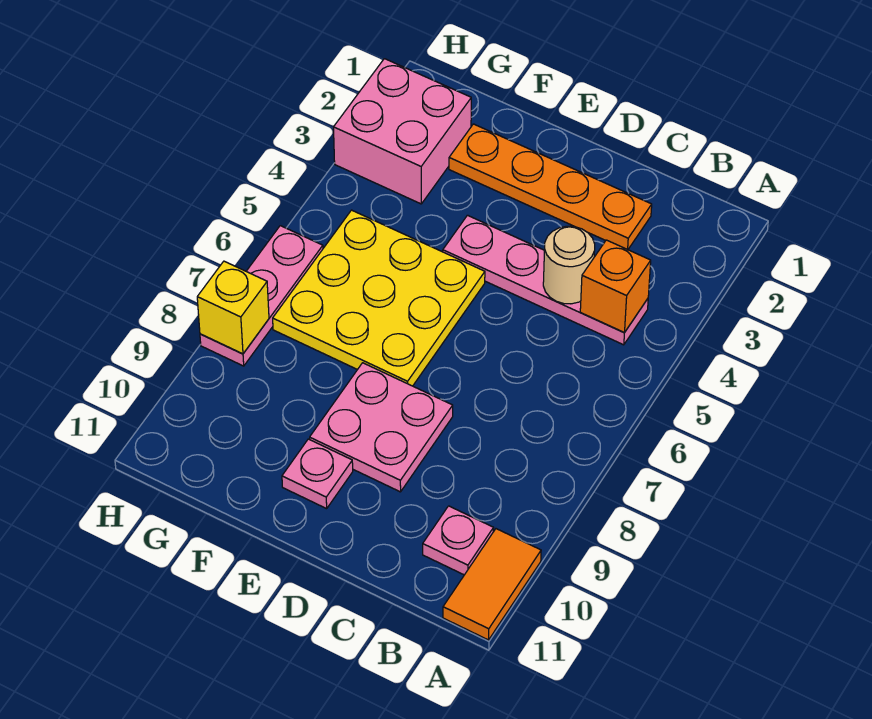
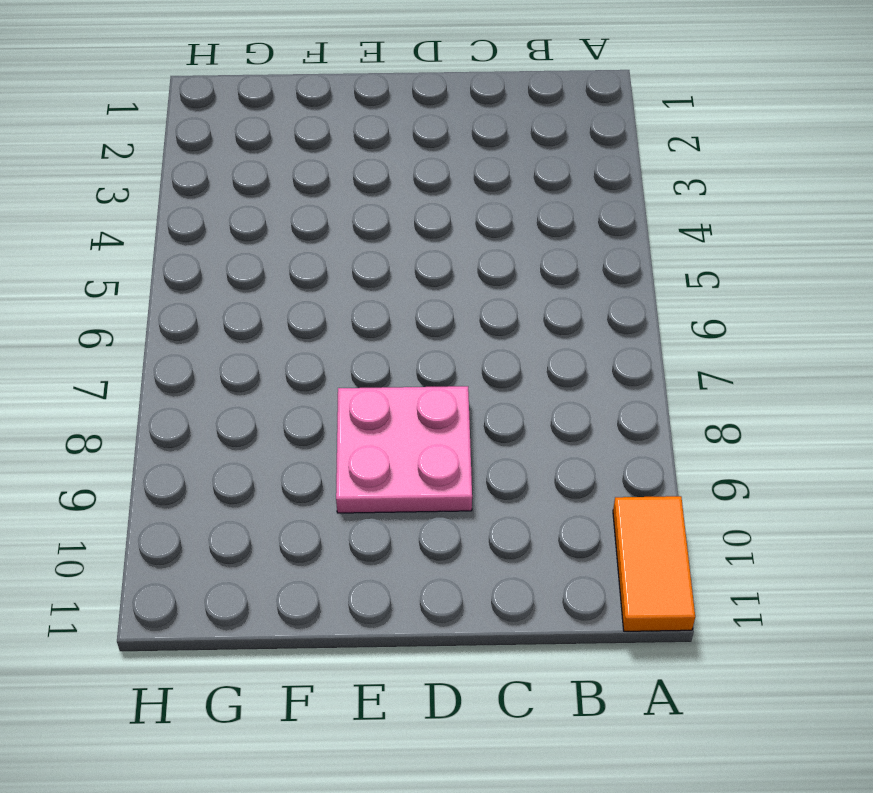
none -> pink plate B4:E4 level 1
none -> pink plate B10 level 1
none -> orange plate C2:F2 level 1

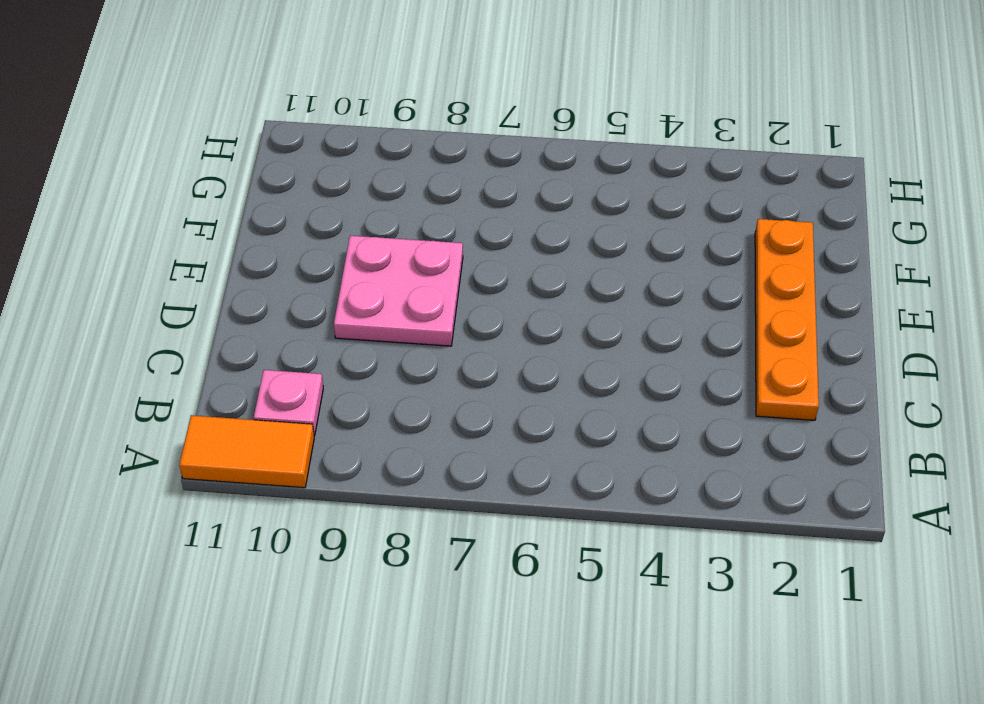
none -> pink plate B4:E4 level 1
none -> yellow plate E5:G7 level 1
none -> pink plate E10 level 1

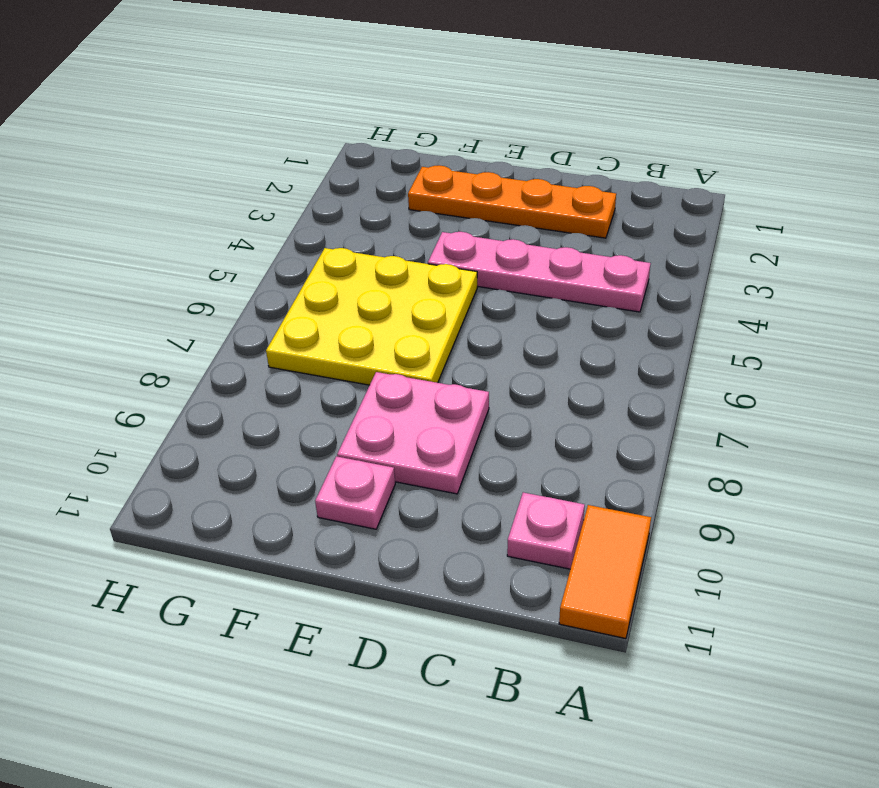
none -> pink brick G2:H3 level 1
none -> pink plate H6:H8 level 1
none -> orange brick B4 level 2

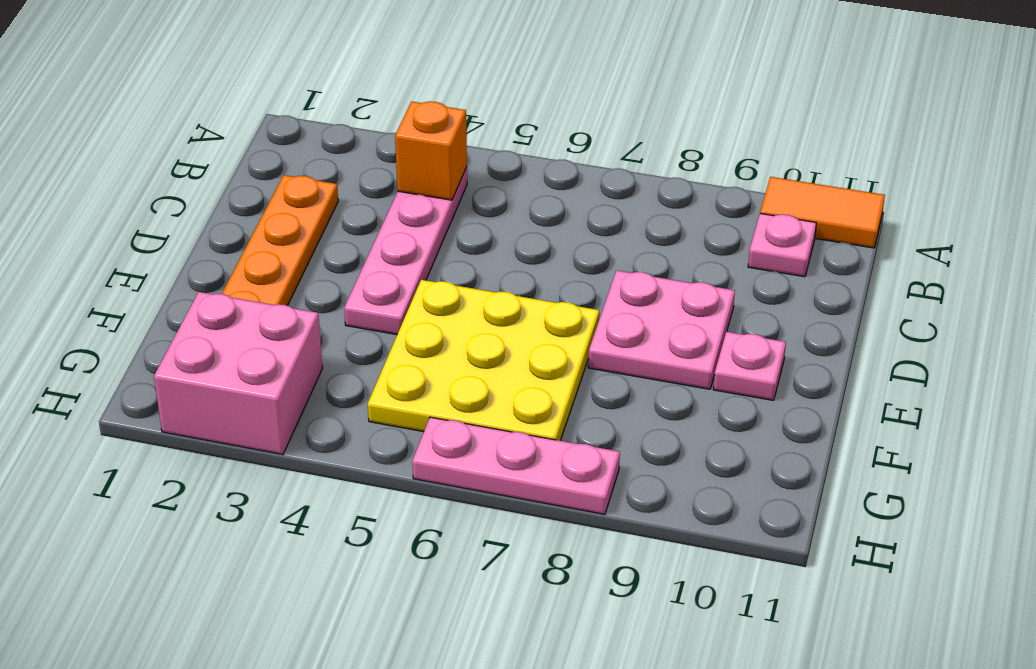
none -> tan round brick C4 level 2
none -> yellow brick H8 level 2

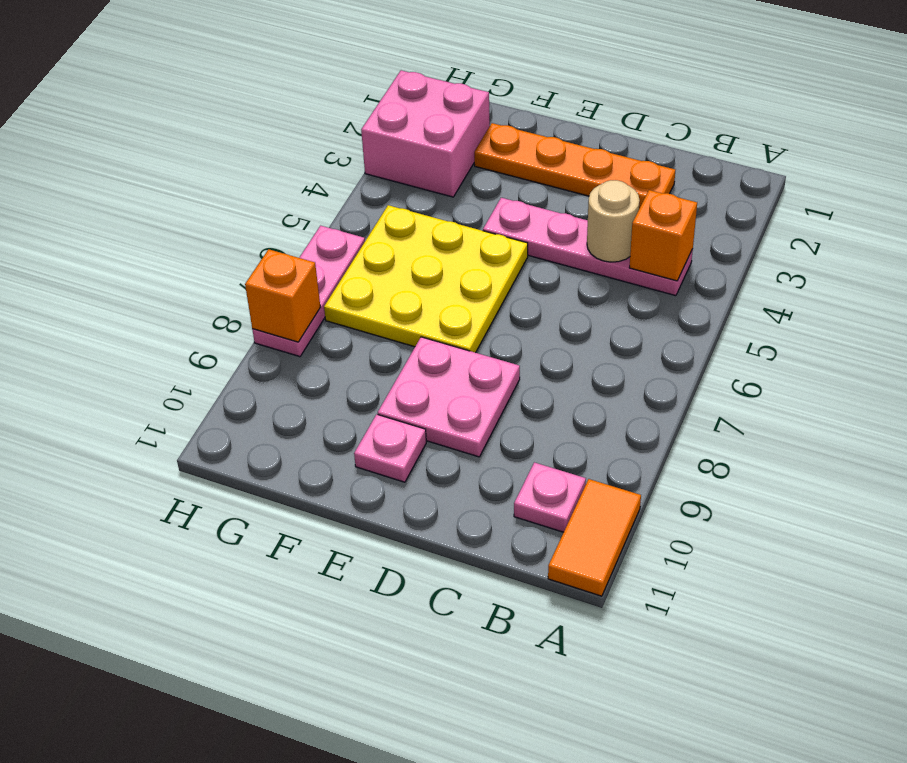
orange brick H8 level 2 -> yellow brick H8 level 2

